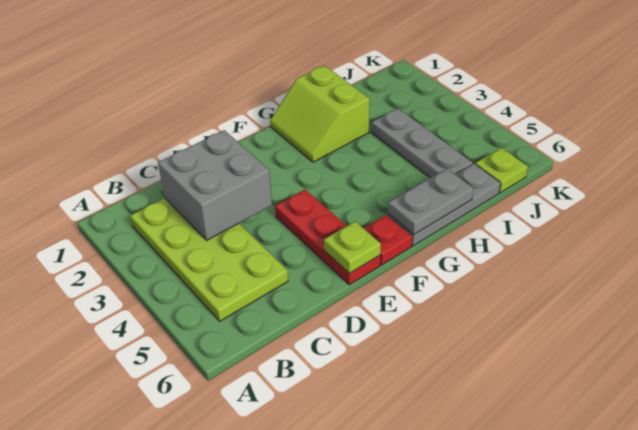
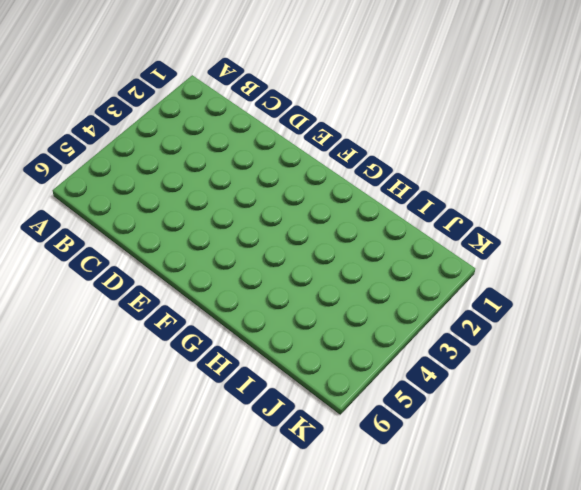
none -> lime plate B2:C5 level 1
none -> red plate E4:E6 level 1

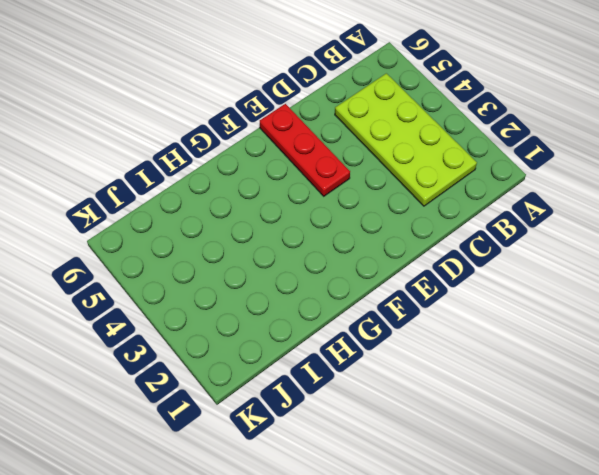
none -> red plate F6 level 1
none -> lime slope G1:H2 level 1 top H

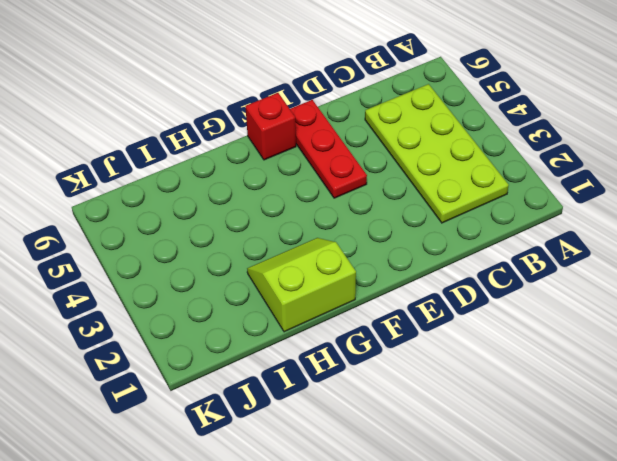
red brick F6 level 1 -> red plate F6 level 1
lime slope G1:H2 level 1 top 1 -> lime slope G1:H2 level 1 top H
none -> grey plate G6:I6 level 1
none -> grey plate I3:I5 level 1

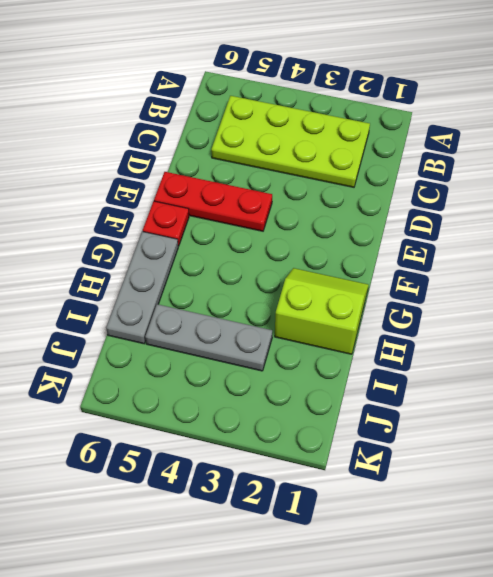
none -> lime plate J6 level 1
none -> grey brick C2:D3 level 2

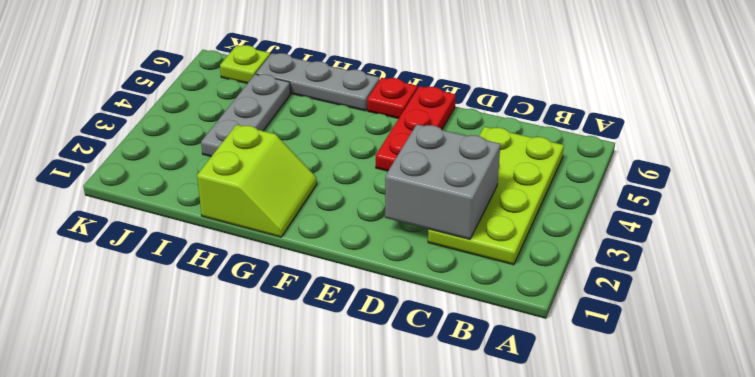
none -> lime plate E6 level 2
none -> grey plate G6:H6 level 2

